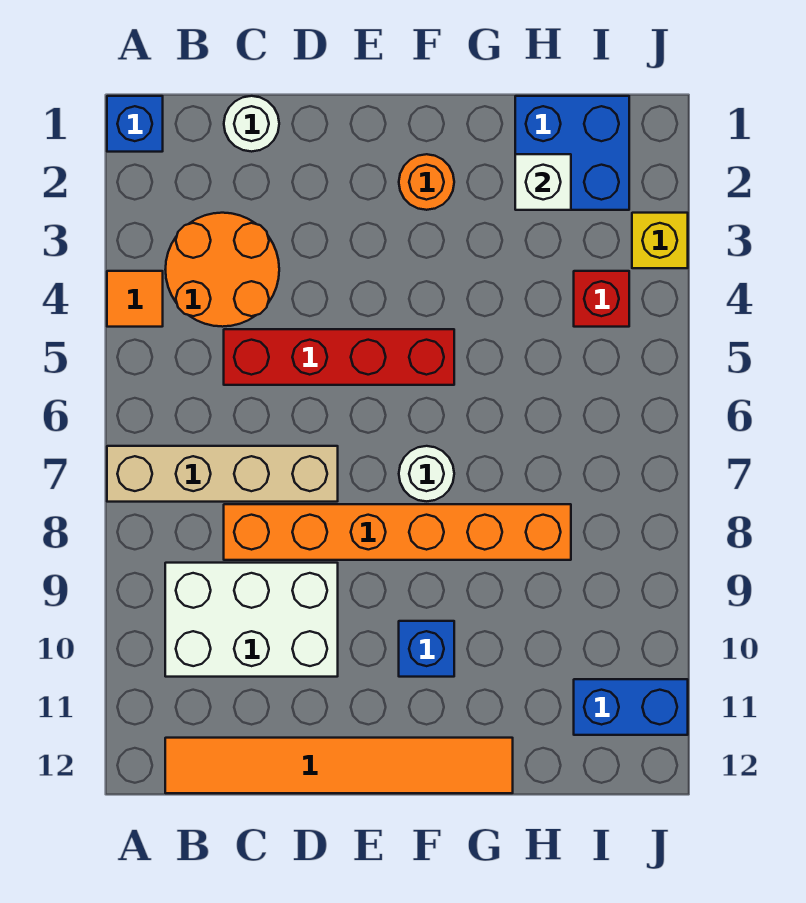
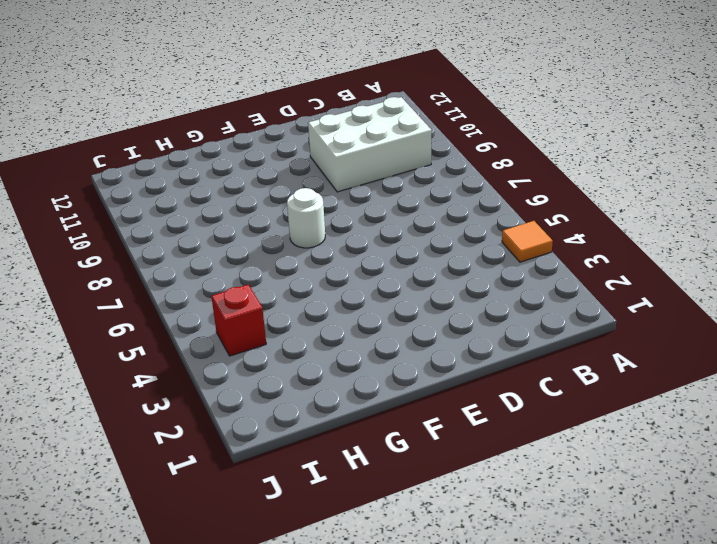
none -> blue brick A1 level 1
none -> tan brick A7:D7 level 1
none -> orange round brick B3:C4 level 1

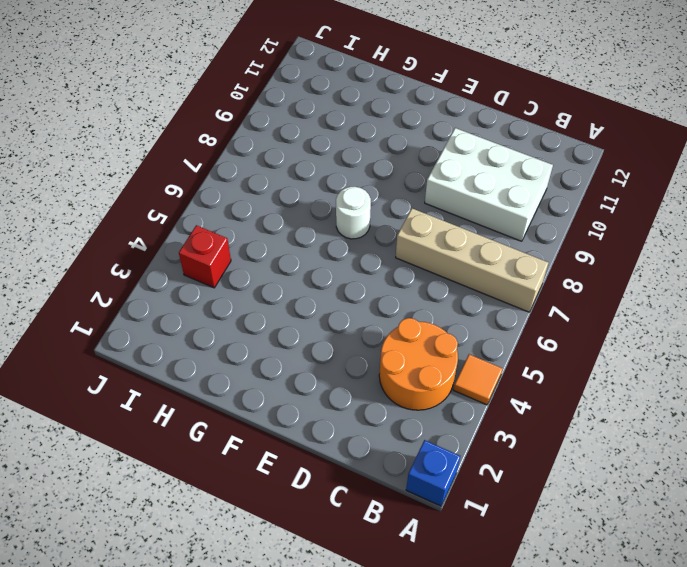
none -> orange tile B12:G12 level 1
none -> white round brick C1 level 1
none -> red brick C5:F5 level 1

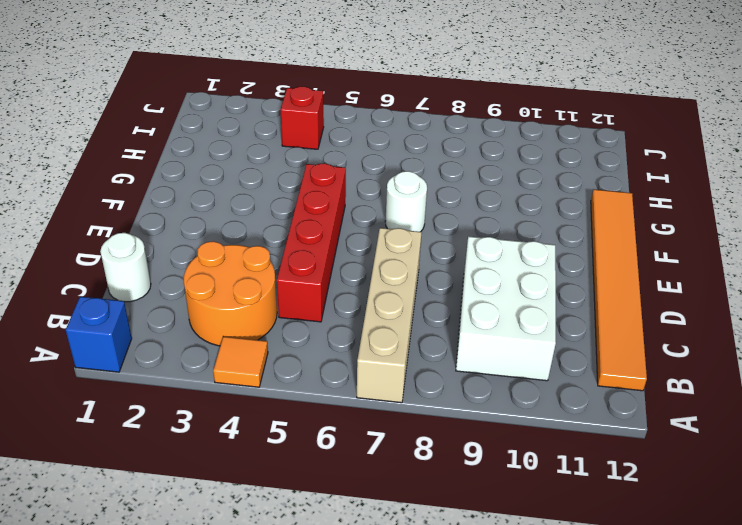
none -> orange brick C8:H8 level 1
none -> orange round brick F2 level 1
none -> blue brick F10 level 1

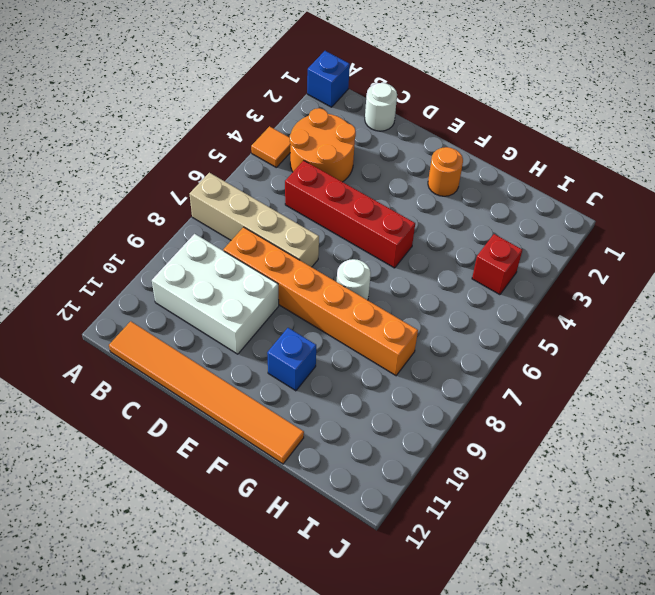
none -> blue brick H1:I2 level 1
none -> blue brick I11:J11 level 1
none -> yellow brick J3 level 1

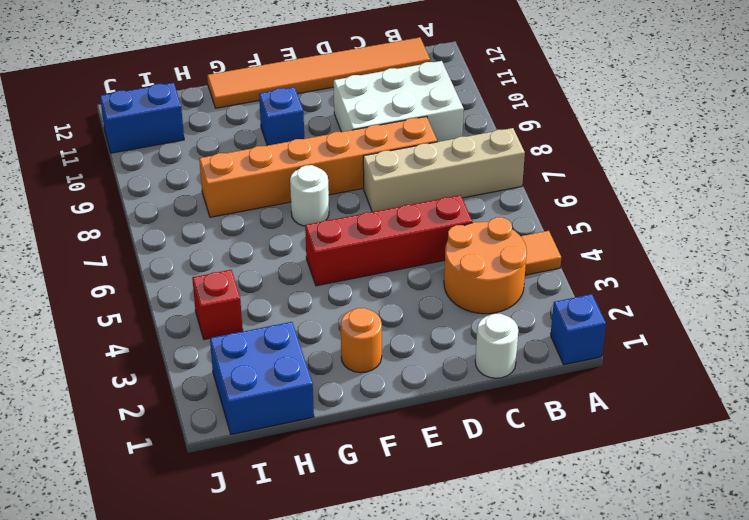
none -> yellow brick J3 level 1
none -> white brick H2 level 2

